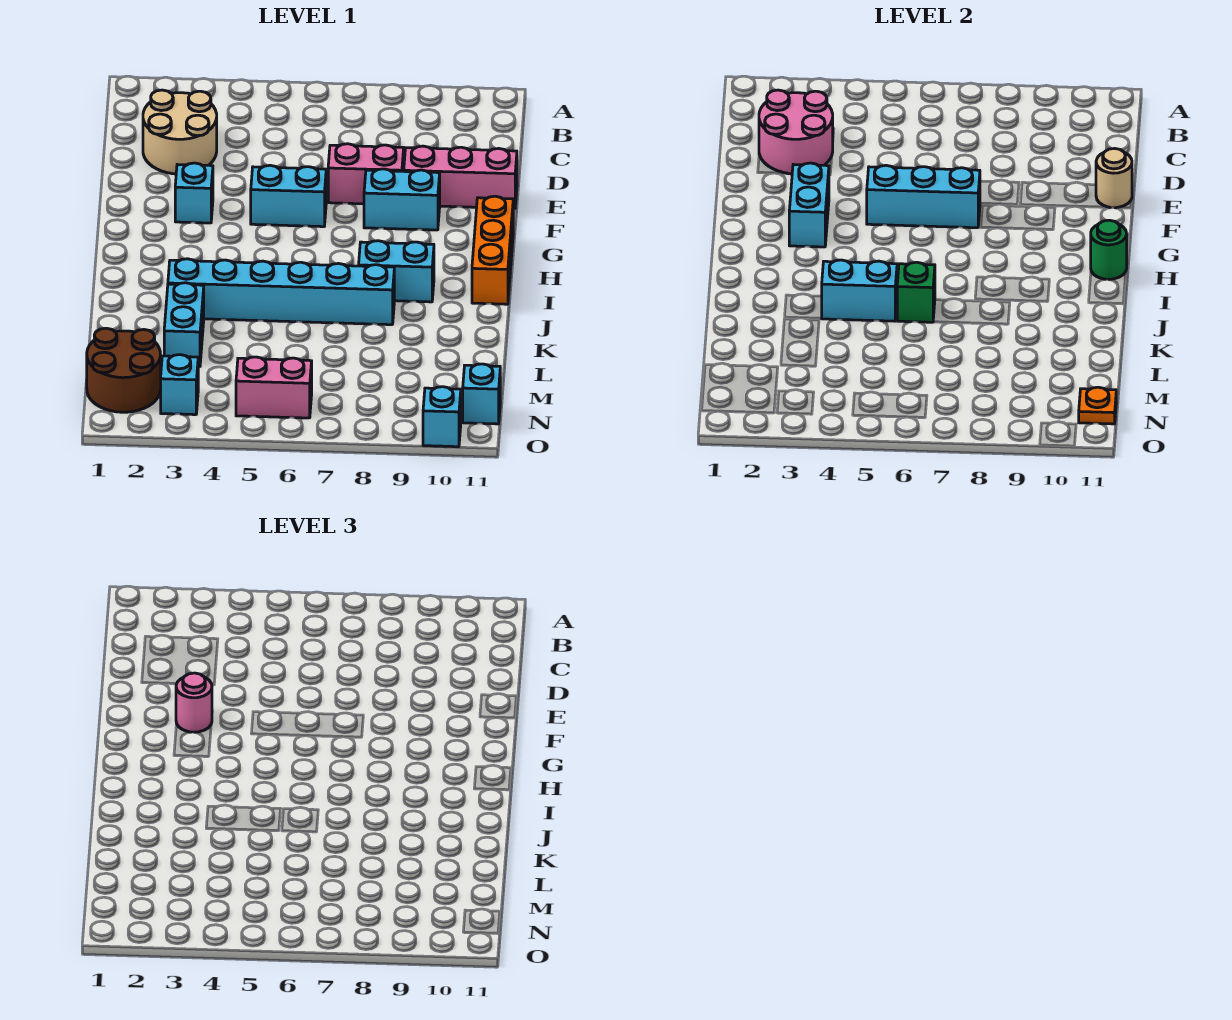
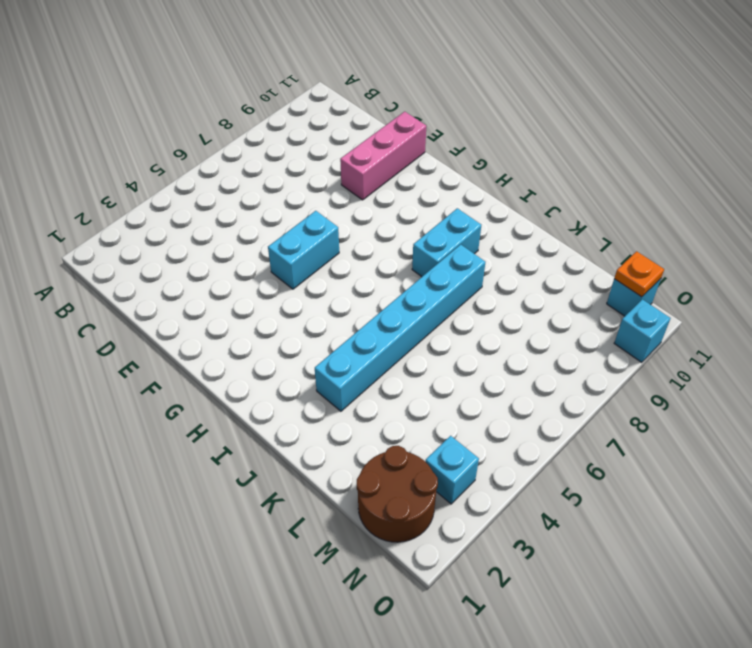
none -> tan round brick C2:D3 level 1
none -> pink brick E7:E8 level 1
none -> cyan brick F3 level 1

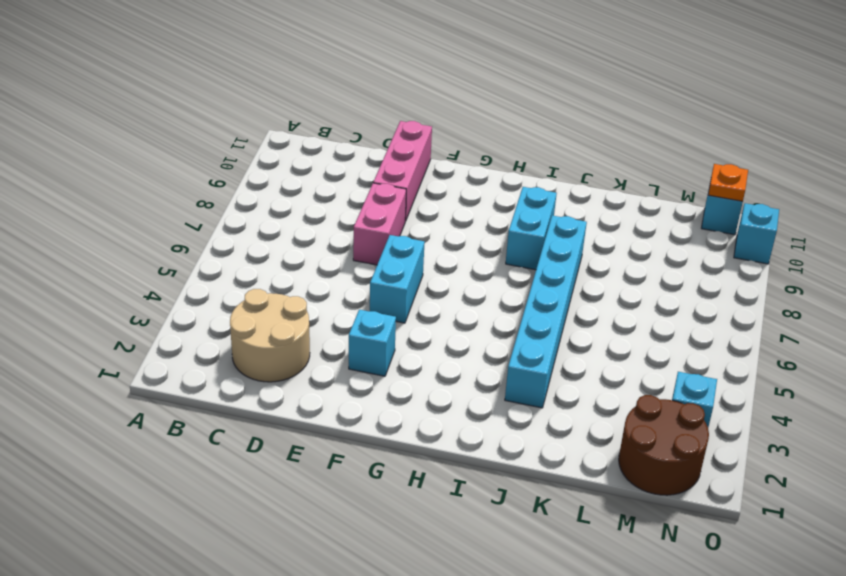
none -> cyan brick F8:F9 level 1
none -> orange brick G11:I11 level 1
none -> cyan brick K3:L3 level 1

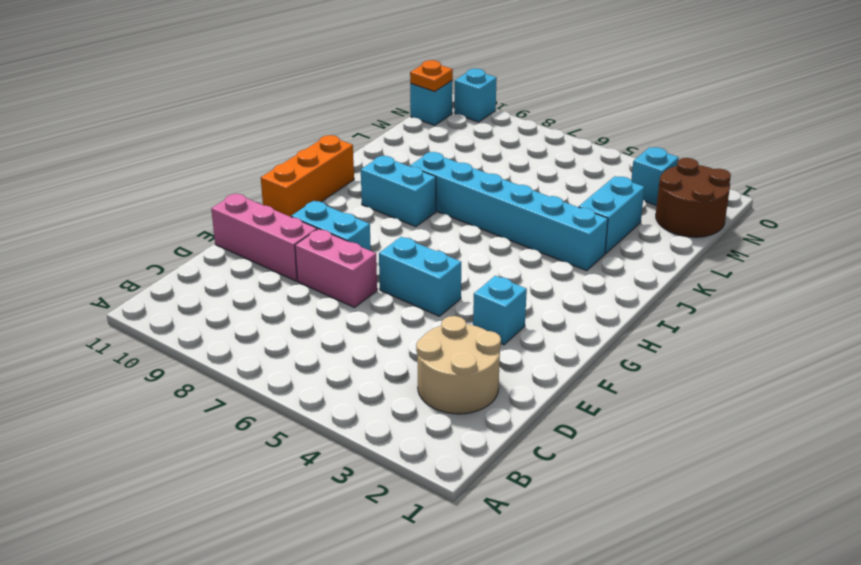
none -> pink brick N5:N6 level 1
none -> pink round brick C2:D3 level 2
none -> tan round brick E11 level 2

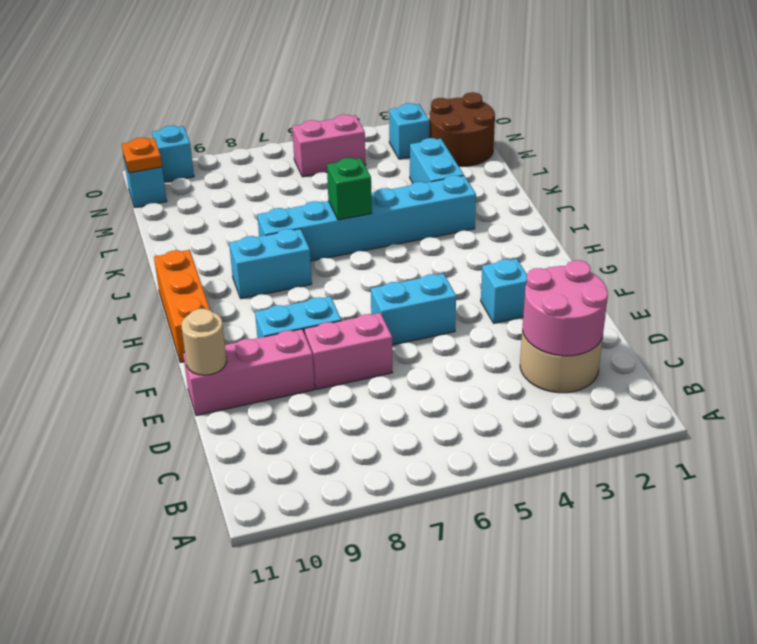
none -> cyan brick F3:G3 level 2
none -> cyan brick F5:F7 level 2
none -> green round brick H11 level 2

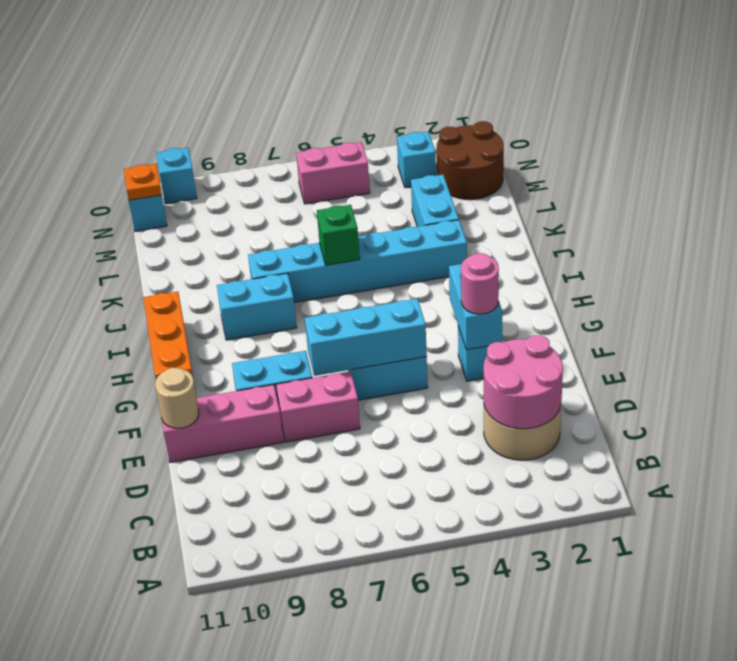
none -> green round brick H11 level 2
none -> cyan brick J4:J5 level 2

